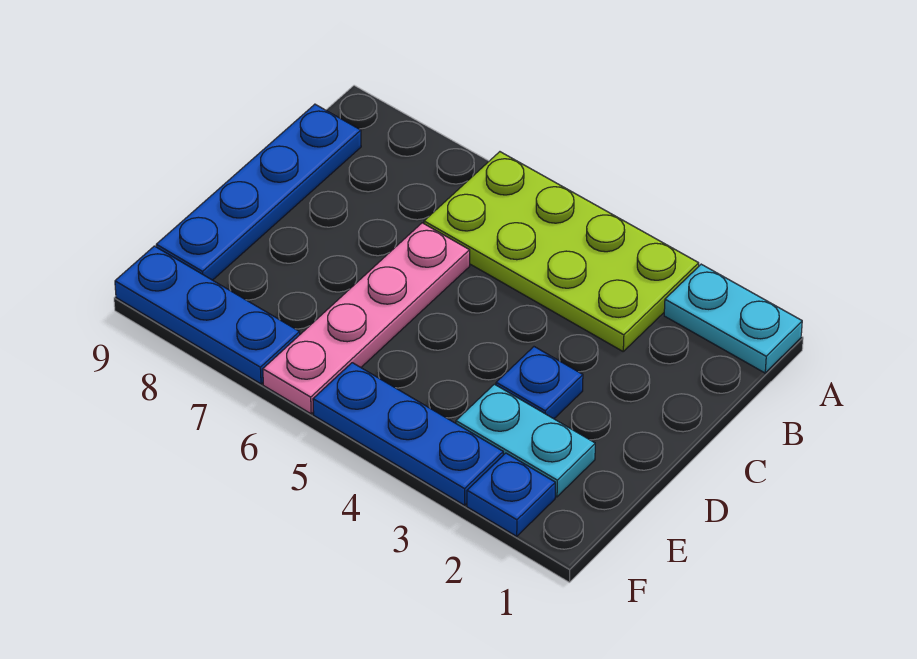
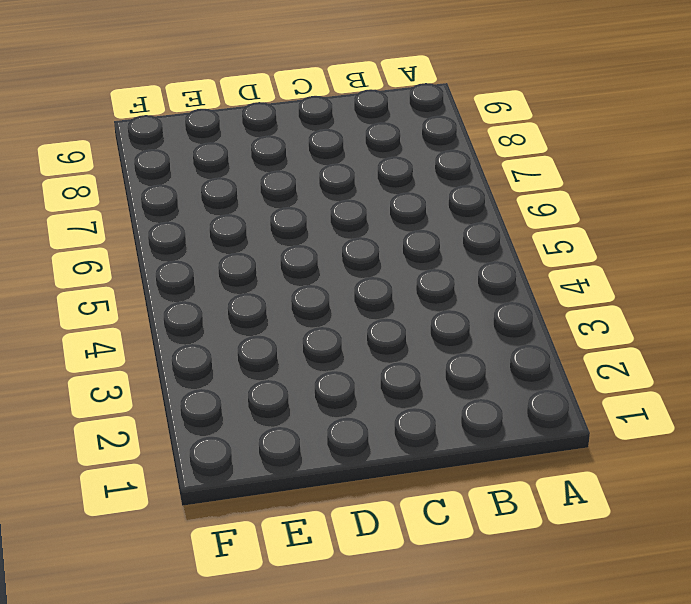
none -> cyan plate A1:A2 level 1
none -> lime plate A3:B6 level 1

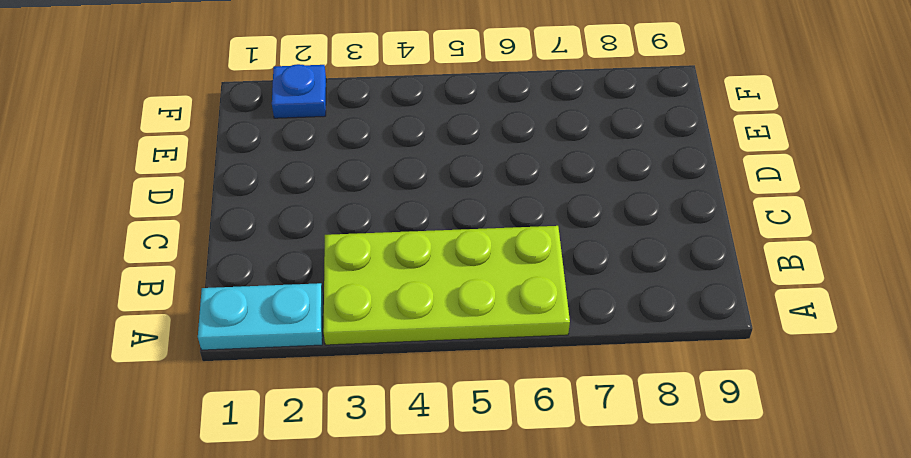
none -> blue plate B9:E9 level 1
none -> pink plate C6:F6 level 1

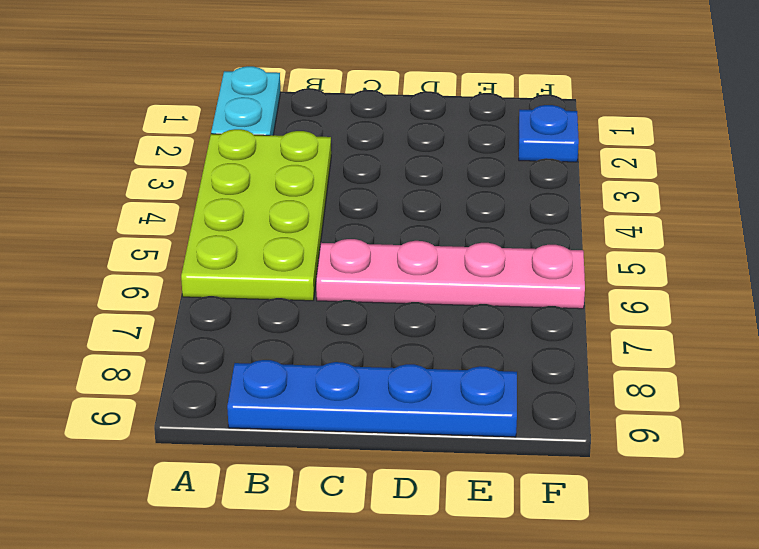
none -> blue plate D3 level 1
none -> cyan plate E2:E3 level 1

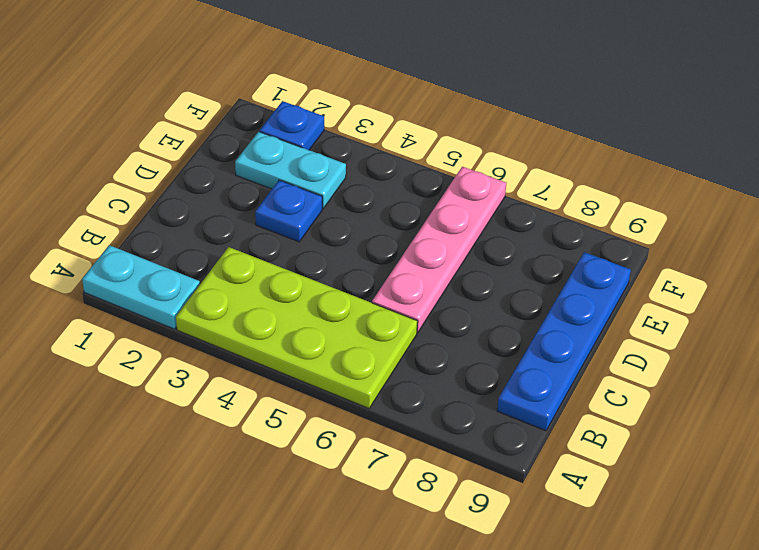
none -> blue plate F3:F5 level 1
none -> blue plate F7:F9 level 1

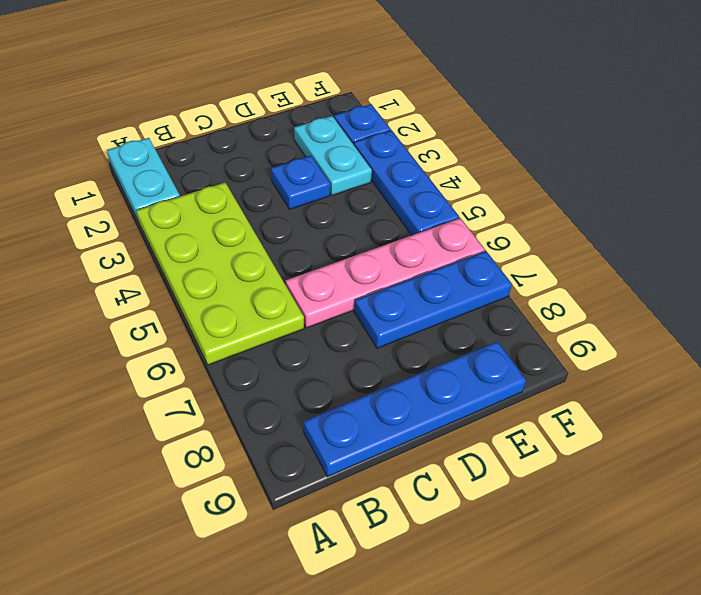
blue plate D7:F7 level 1 -> blue plate F7:F9 level 1

